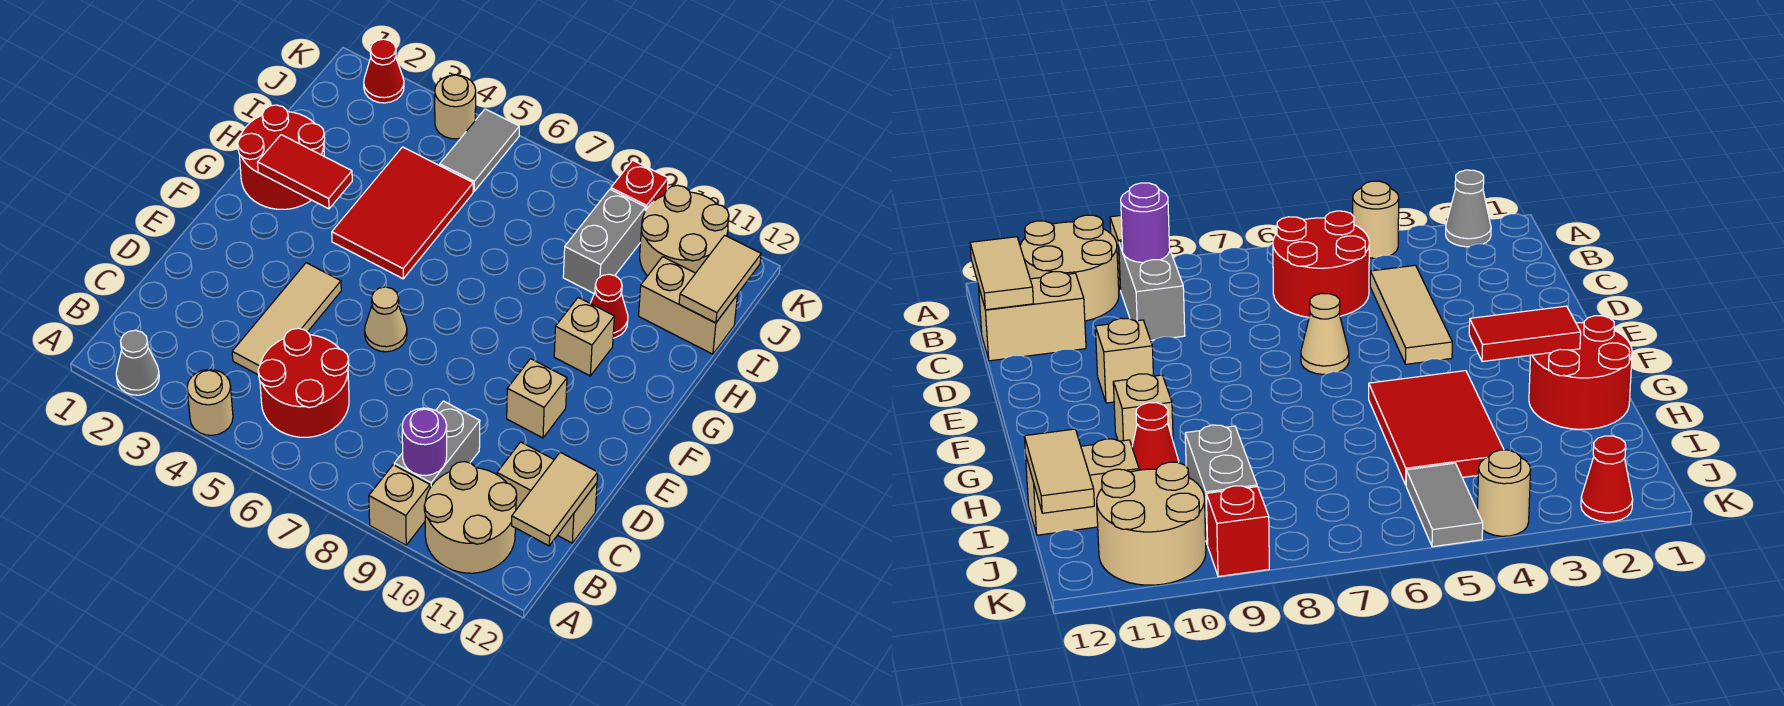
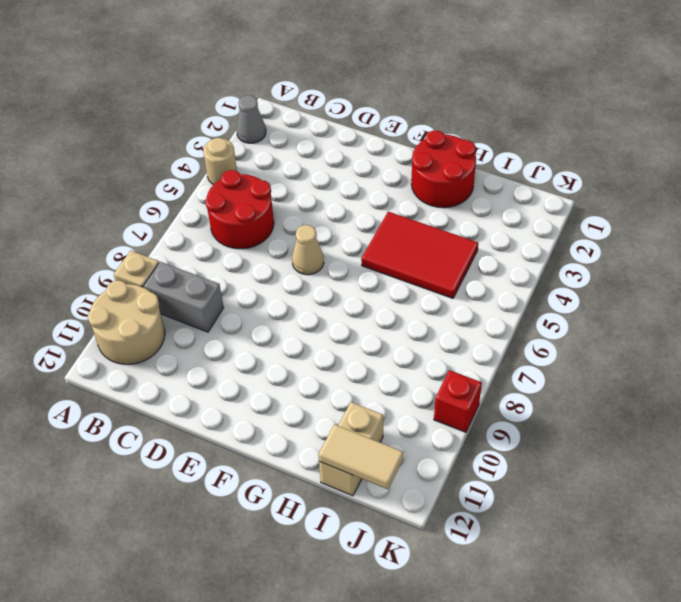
none -> tan tile C4:E4 level 1
none -> tan brick C11:C12 level 1
none -> tan brick E10 level 1

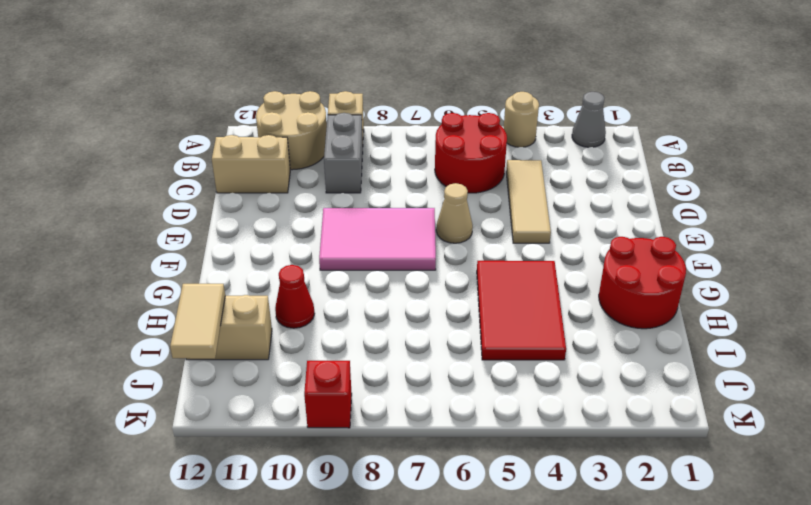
pink tile E7:F9 level 1 -> none
none -> tan brick E10 level 1
none -> tan brick G10 level 1
none -> grey brick I9:J9 level 1

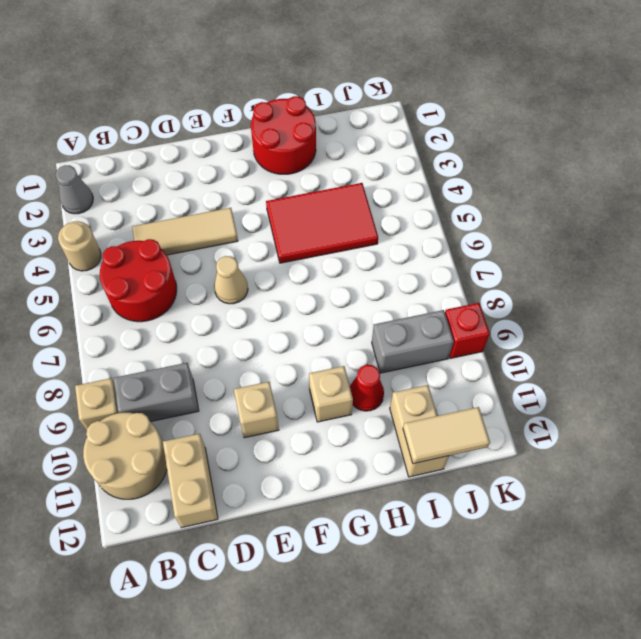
none -> grey tile J5:K5 level 1
none -> tan round brick J10:K11 level 1
none -> red cone K2 level 1

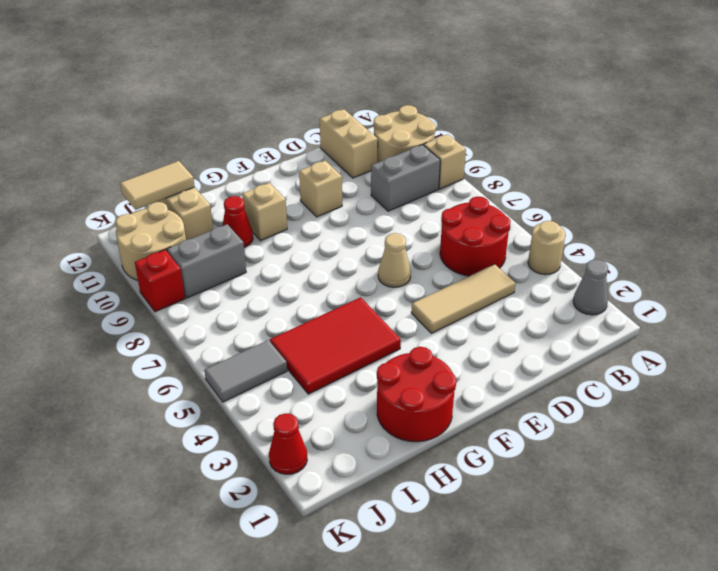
none -> tan round brick K4 level 1
none -> purple round brick B9 level 2
none -> tan tile B12:C12 level 2

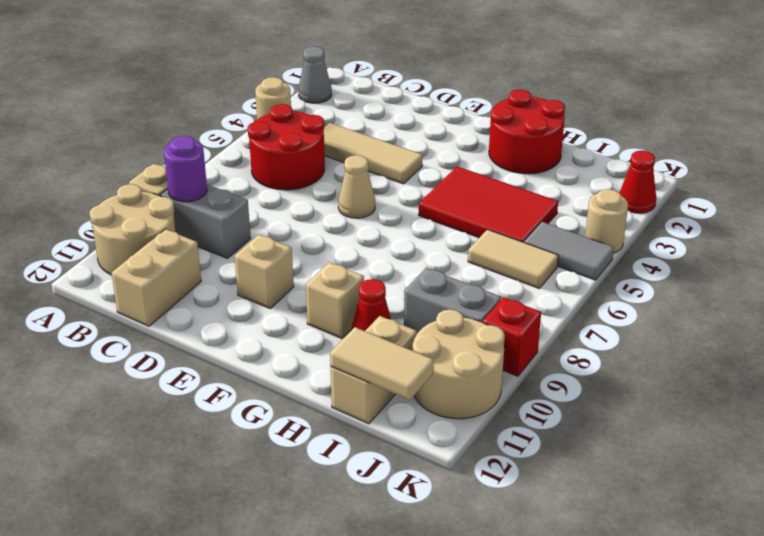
tan tile I6:J6 level 1 -> tan tile B12:C12 level 2
none -> red tile G2:G3 level 2

